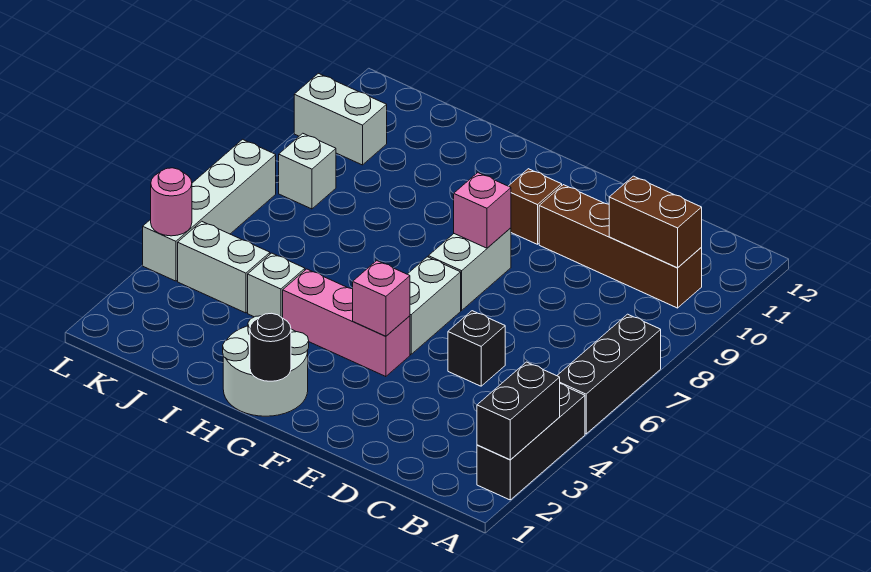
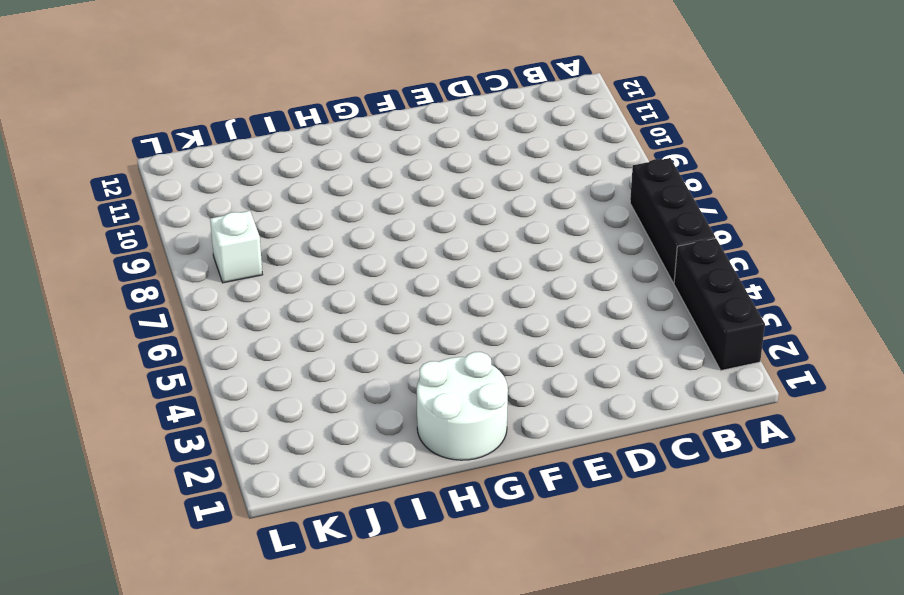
none -> brown brick B10:E10 level 1
none -> black brick D5 level 1
none -> pink brick F4:H4 level 1

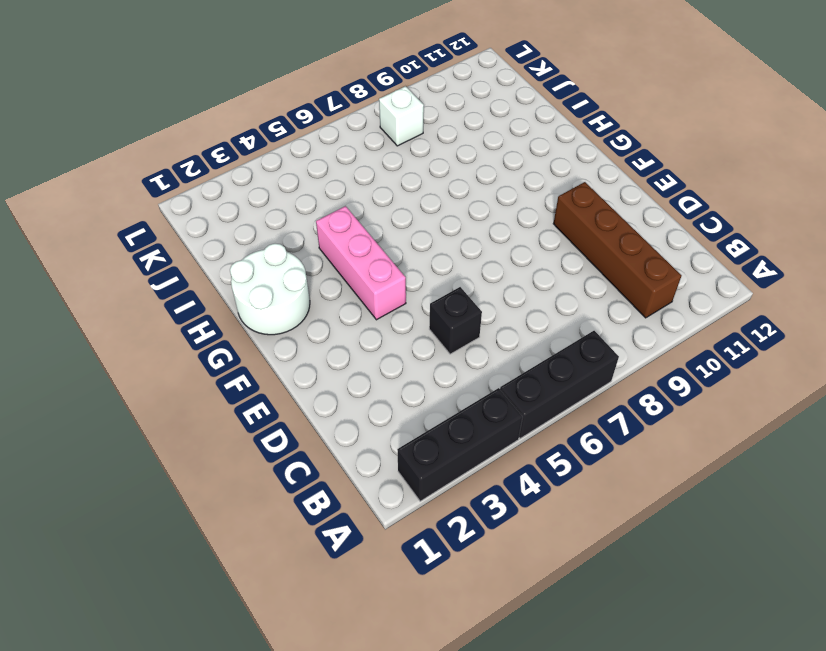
none -> white brick F5:F6 level 1
none -> white brick F7:F8 level 1
none -> brown brick F10 level 1

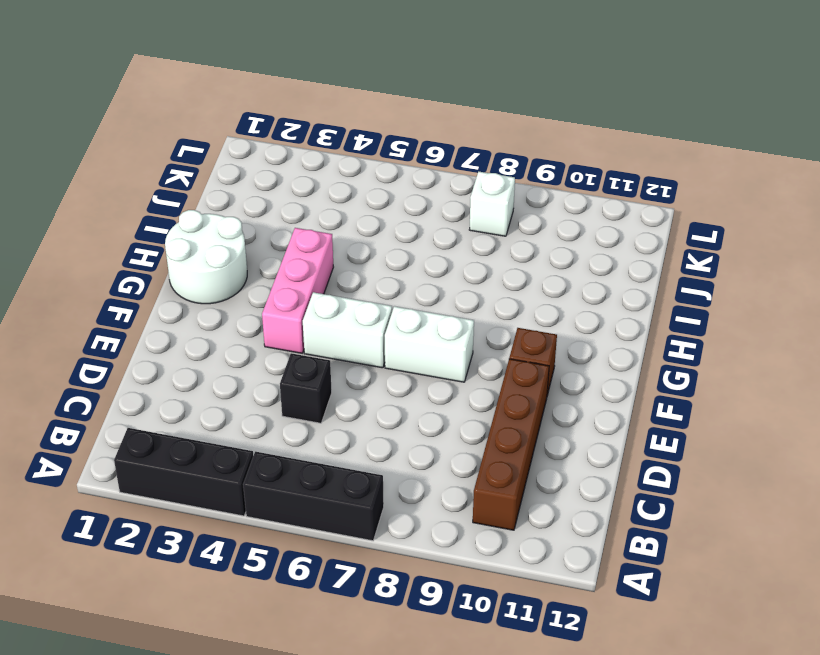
none -> white brick I4 level 1
none -> white brick J4:K4 level 1
none -> white brick K10:L10 level 1

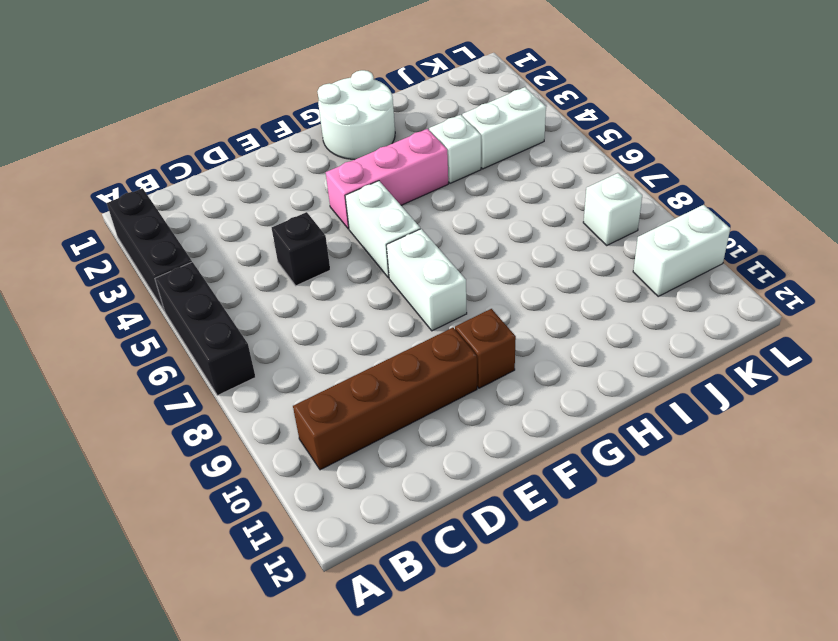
none -> white brick L4:L7 level 1
none -> black brick A2:A3 level 2
none -> brown brick B10:C10 level 2

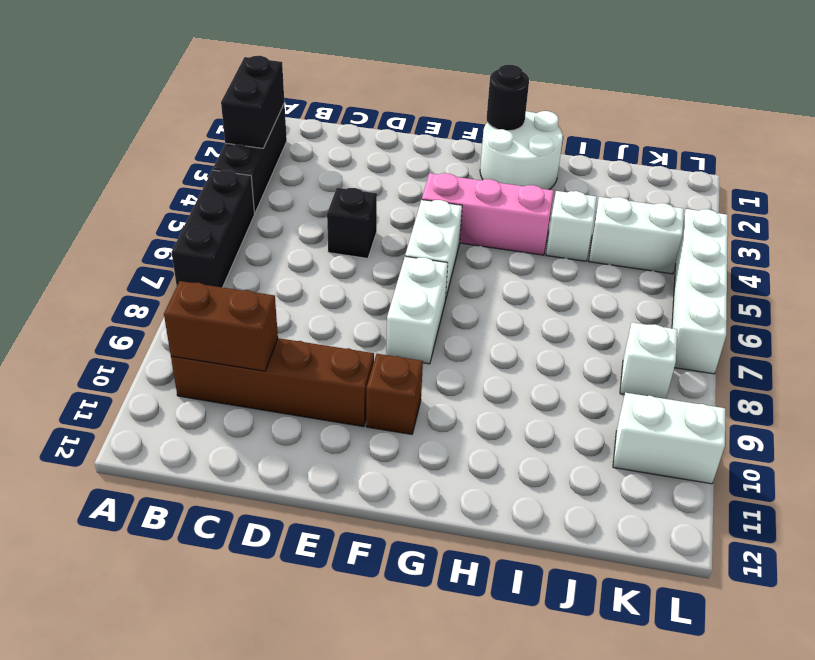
none -> pink brick F4 level 2
none -> pink brick F8 level 2
none -> pink round brick L4 level 2

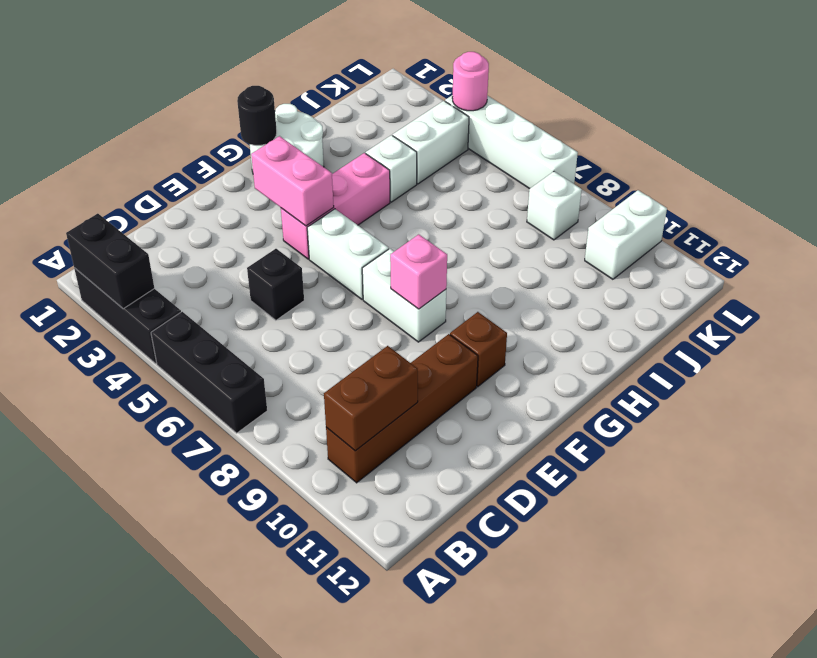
pink brick F3:F4 level 2 -> pink brick F4 level 2

